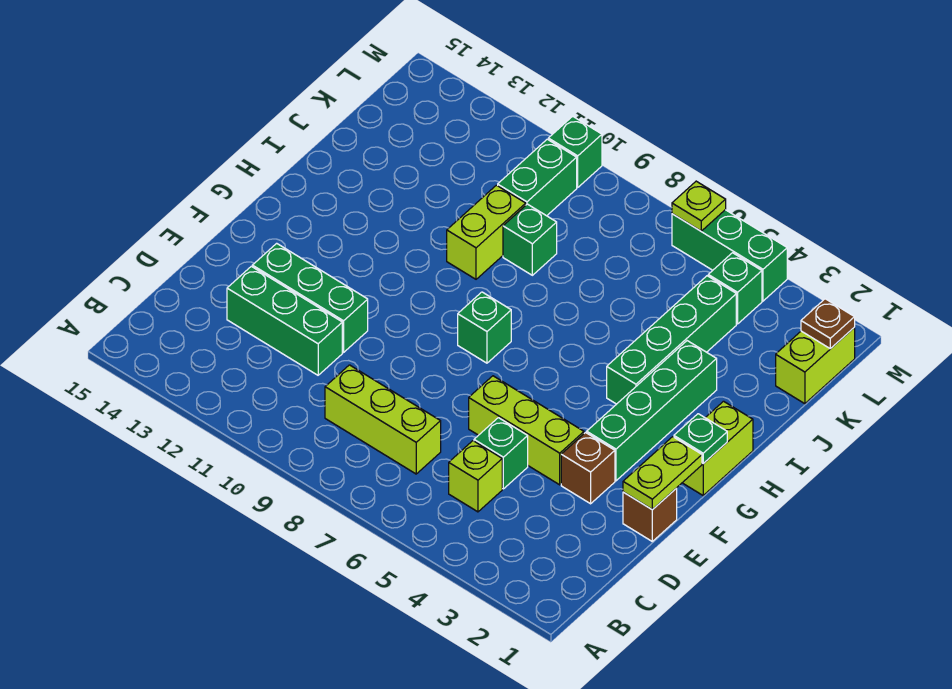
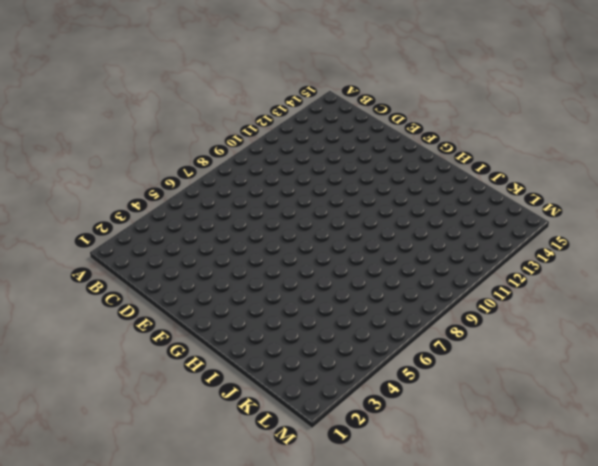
none -> lime brick C5 level 1
none -> lime brick C7:C9 level 1
none -> green brick D5 level 1

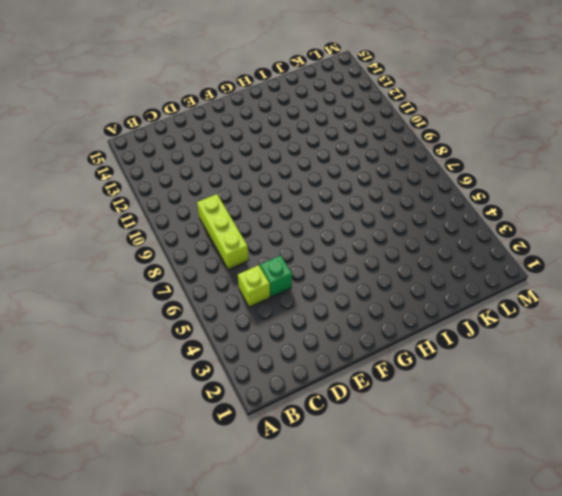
none -> green brick D11:D13 level 1
none -> brown brick E1 level 1
none -> brown brick E3 level 1

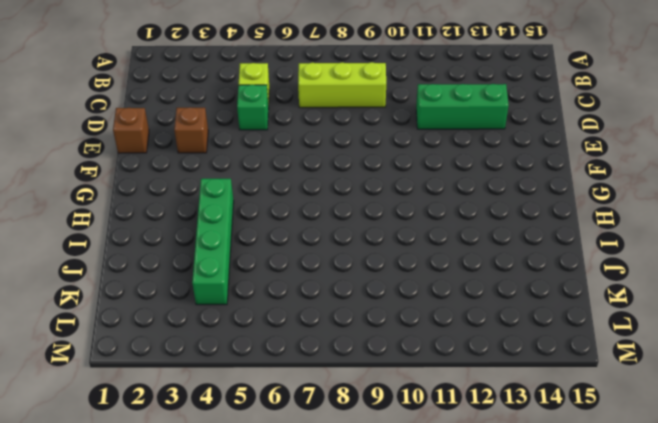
none -> lime brick E4:E6 level 1
none -> green brick E11:E13 level 1
none -> green brick F3:I3 level 1

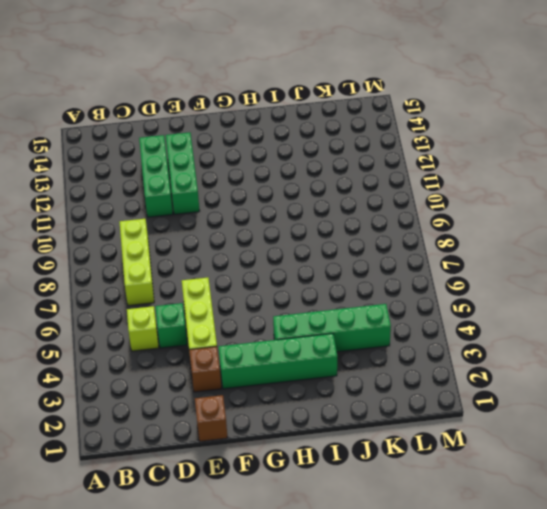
none -> lime brick G1:H1 level 1
none -> green brick G8 level 1
none -> lime brick I10:J10 level 1

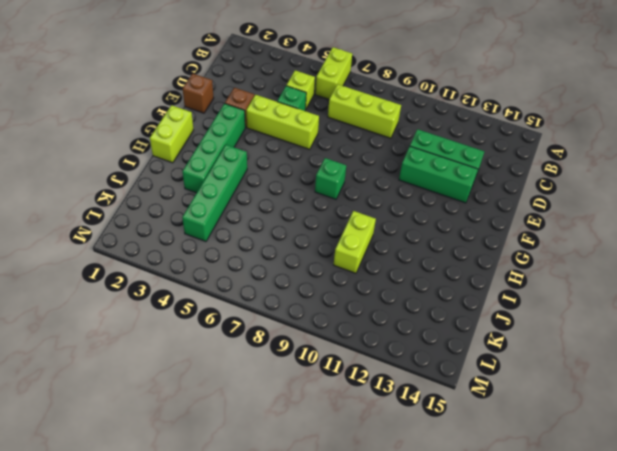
lime brick A6:B6 level 1 -> lime brick K1:L1 level 1
none -> green brick J9 level 1
none -> green brick K10:L10 level 1
none -> green brick L4 level 1

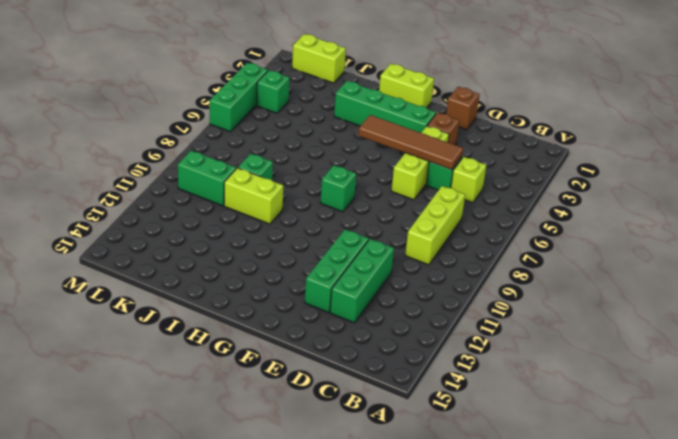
brown tile D5:G5 level 2 -> none
none -> green brick H4:K4 level 1
none -> green brick M10 level 1
none -> lime plate E1:F1 level 2

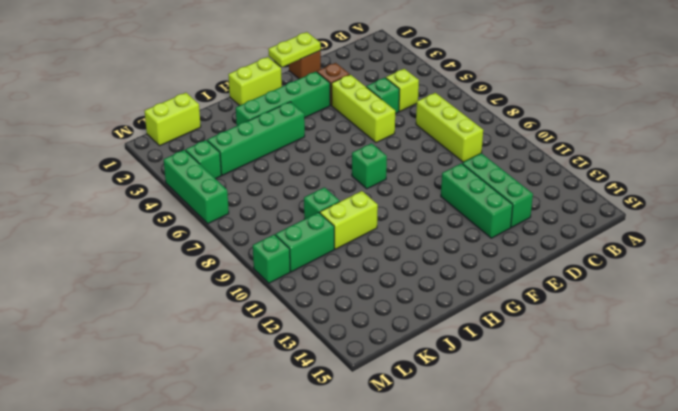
none -> green plate G1 level 2
none -> brown plate L1 level 2
none -> lime plate M6 level 2

